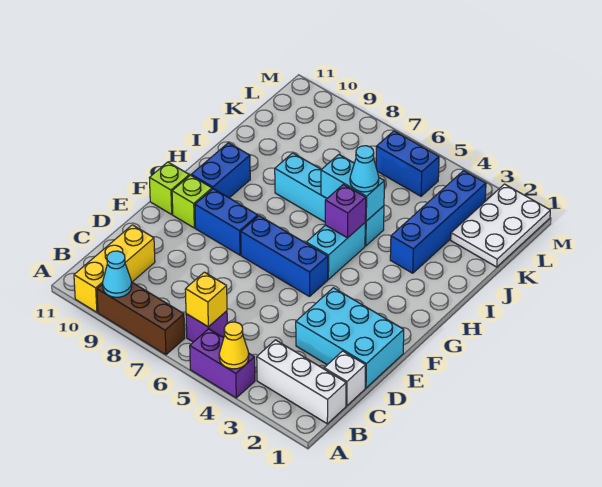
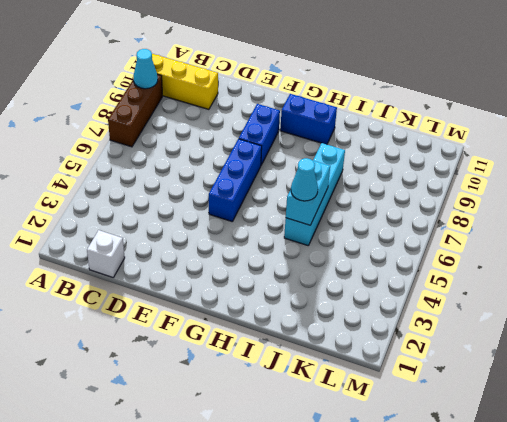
none -> purple brick A4:A5 level 1
none -> white brick B1:B3 level 1
none -> purple brick B6 level 1

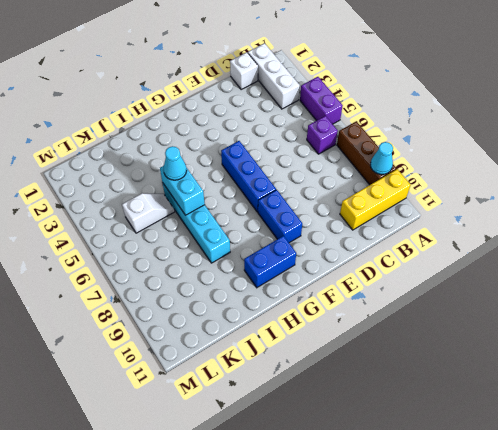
white slope J5:K5 level 1 top K -> none
none -> cyan brick D1:E3 level 1
none -> lime brick F10 level 1
none -> lime brick F11 level 1

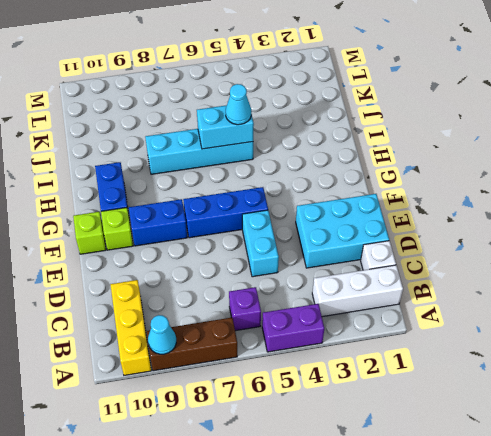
cyan brick D5:E5 level 1 -> cyan brick G5:H5 level 1
none -> blue brick I3:L3 level 1
none -> white plate K1:M2 level 1
none -> blue brick L5:L6 level 1

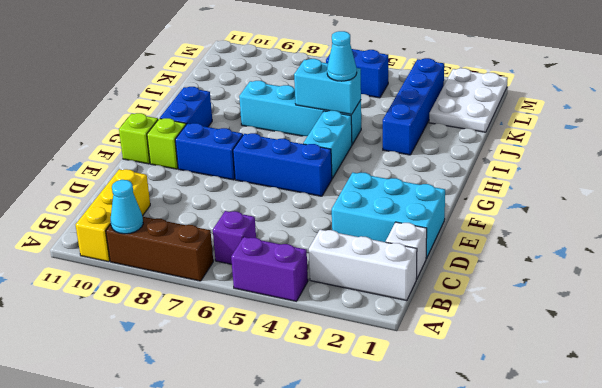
none -> yellow cone A4 level 2
none -> yellow brick B6 level 2
none -> purple brick H5 level 2

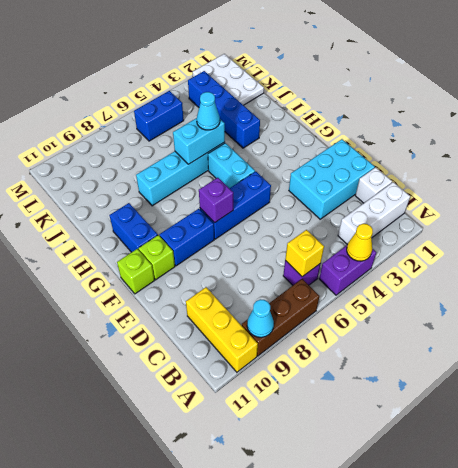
purple brick F7 level 2 -> purple brick H5 level 2

